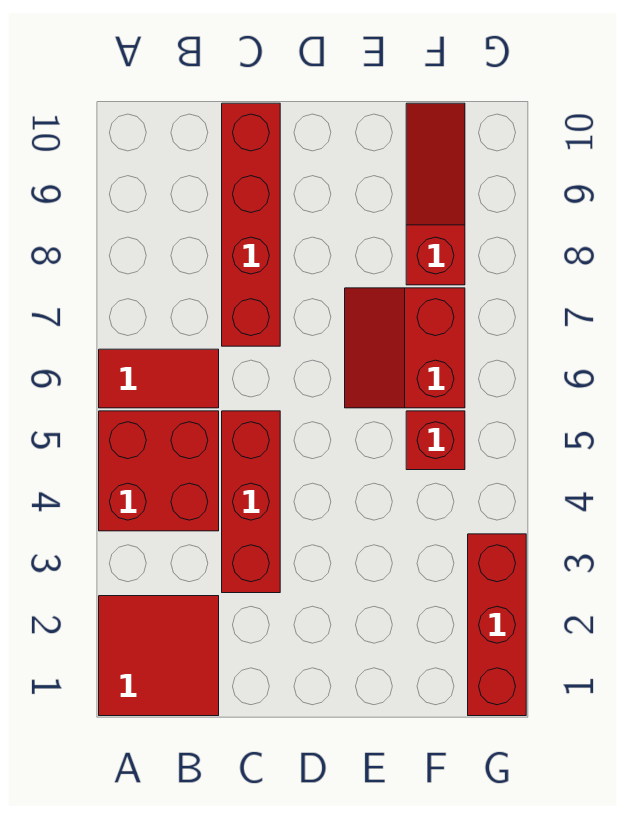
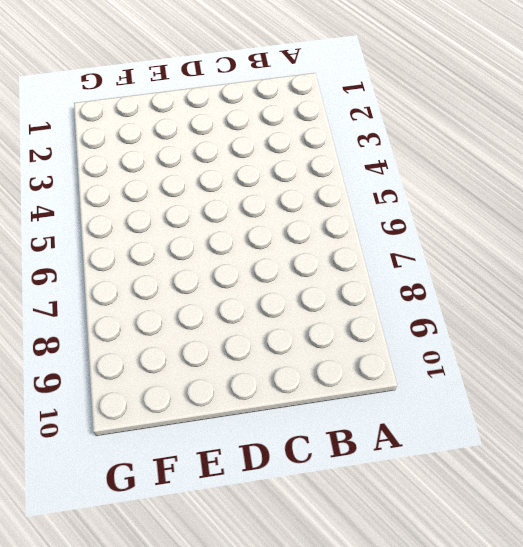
none -> red tile A1:B2 level 1
none -> red brick A4:B5 level 1

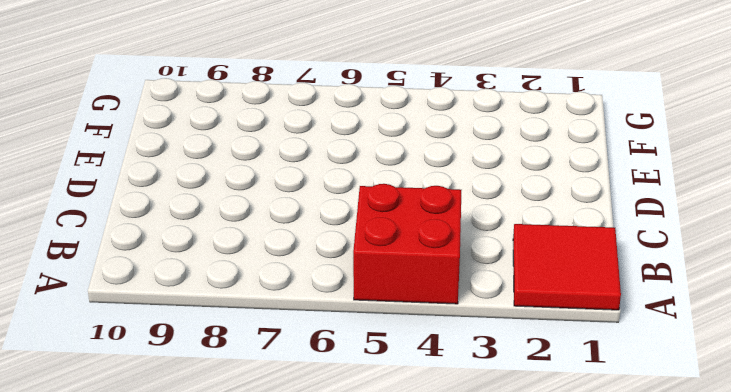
none -> red tile A6:B6 level 1
none -> red brick C3:C5 level 1

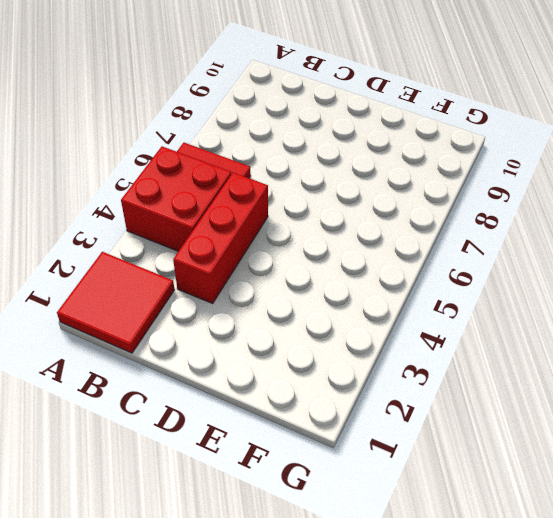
none -> red brick C7:C10 level 1
none -> red slope E6:F7 level 1 top F

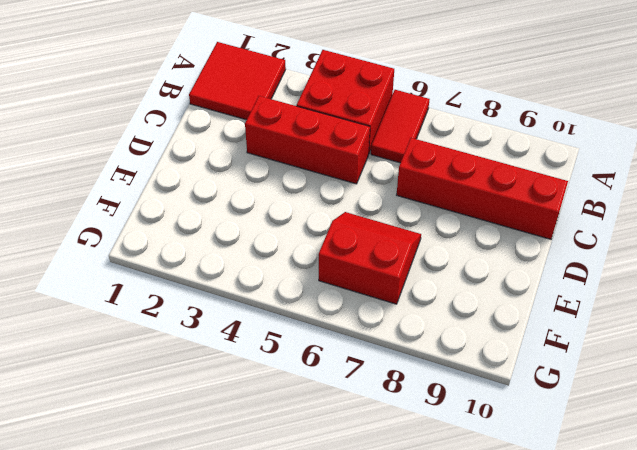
none -> red brick F5 level 1
none -> red slope F8:F10 level 1 top 8

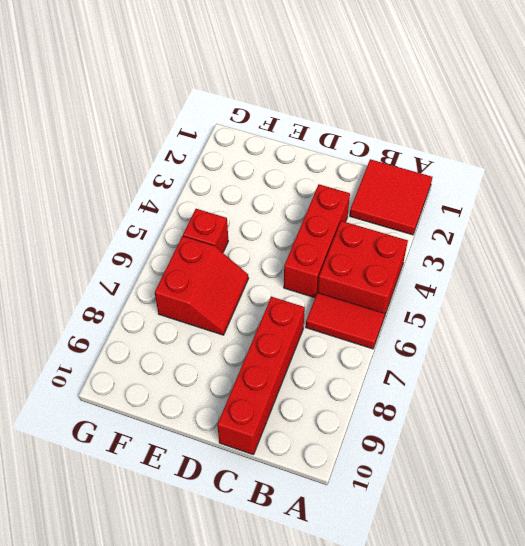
none -> red slope F8:F10 level 1 top 8
none -> red brick G1:G3 level 1

